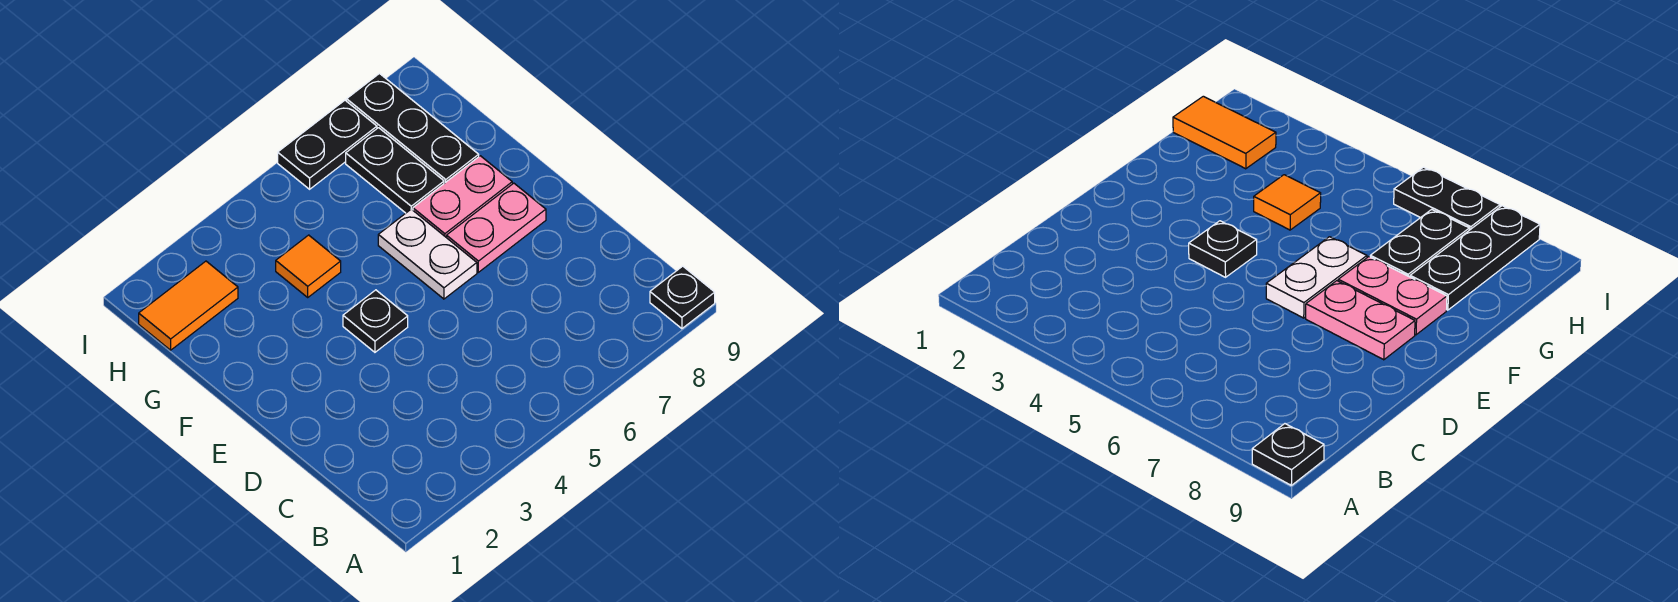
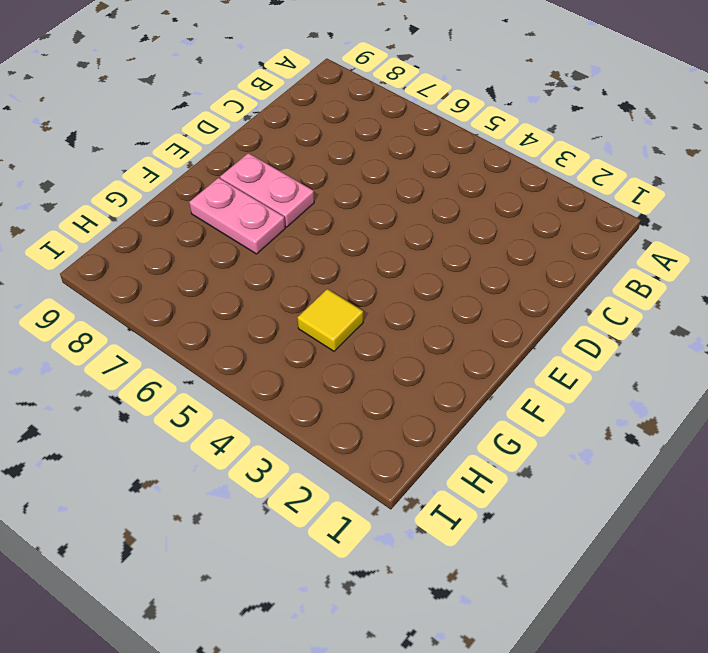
yellow tile G4 level 1 -> orange tile G4 level 1
none -> black plate A9 level 1
none -> black plate E4 level 1

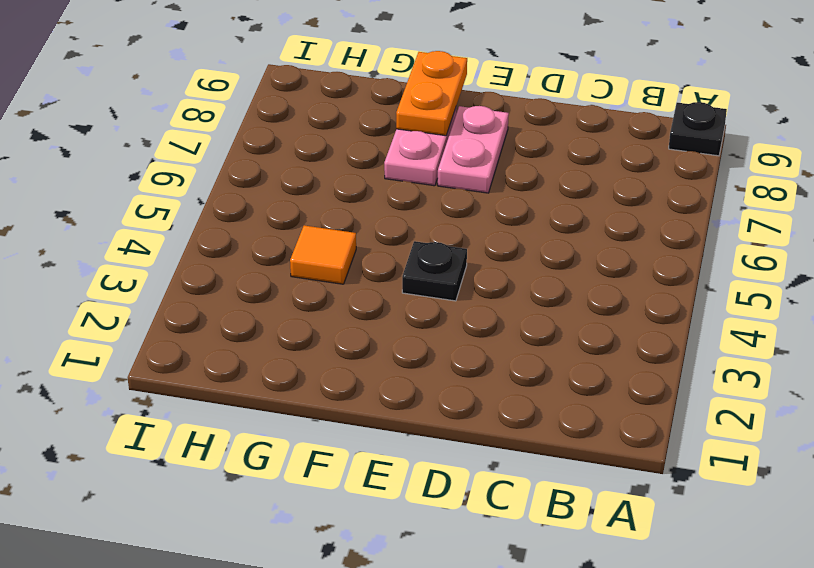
orange plate F8:F9 level 2 -> none
none -> white plate E6:F6 level 1
none -> black plate G7:H7 level 1

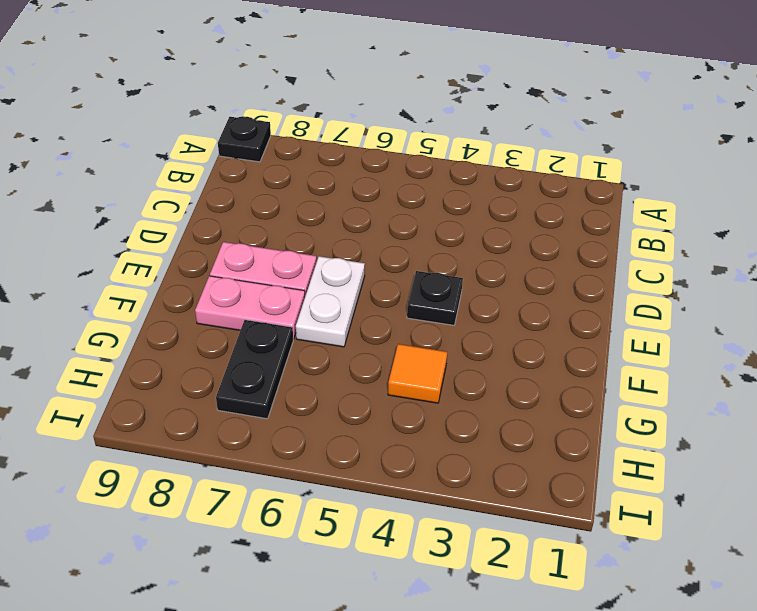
none -> black plate G8:I8 level 1
none -> orange tile H1:H2 level 1

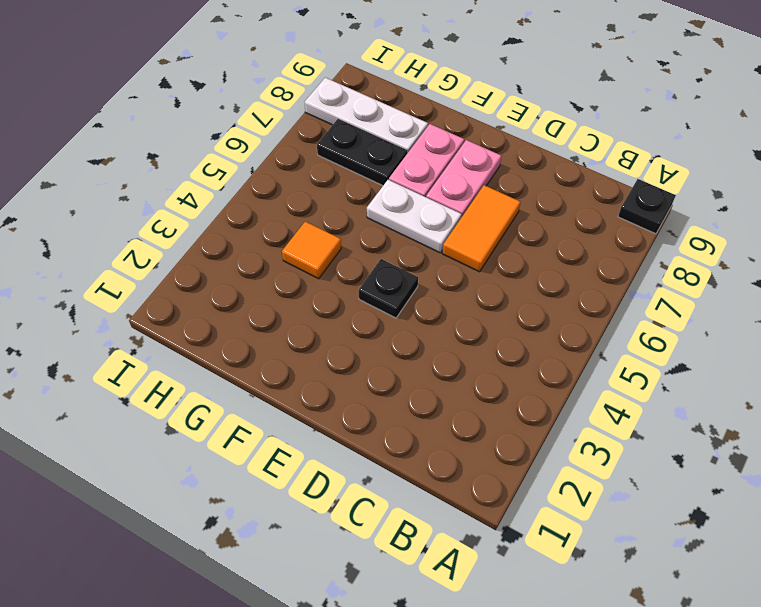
orange tile D6:D7 level 1 -> orange tile H1:H2 level 1
white plate G8:I8 level 1 -> black plate G8:I8 level 1
none -> black plate I6:I7 level 1

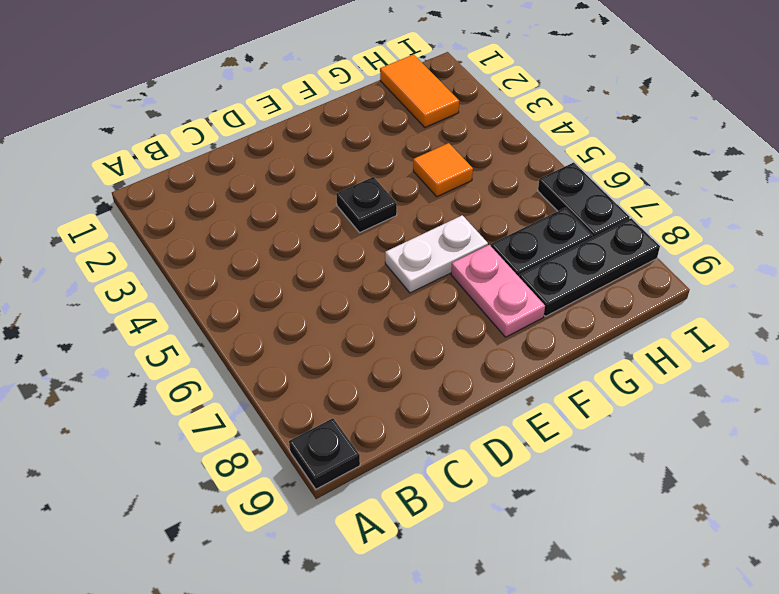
none -> pink plate E7:E8 level 1

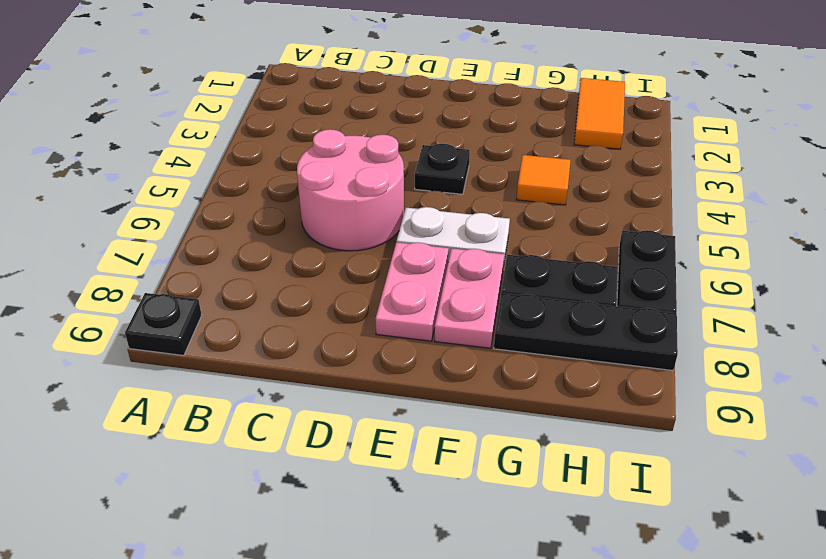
pink round brick C5:D6 level 1 -> none

